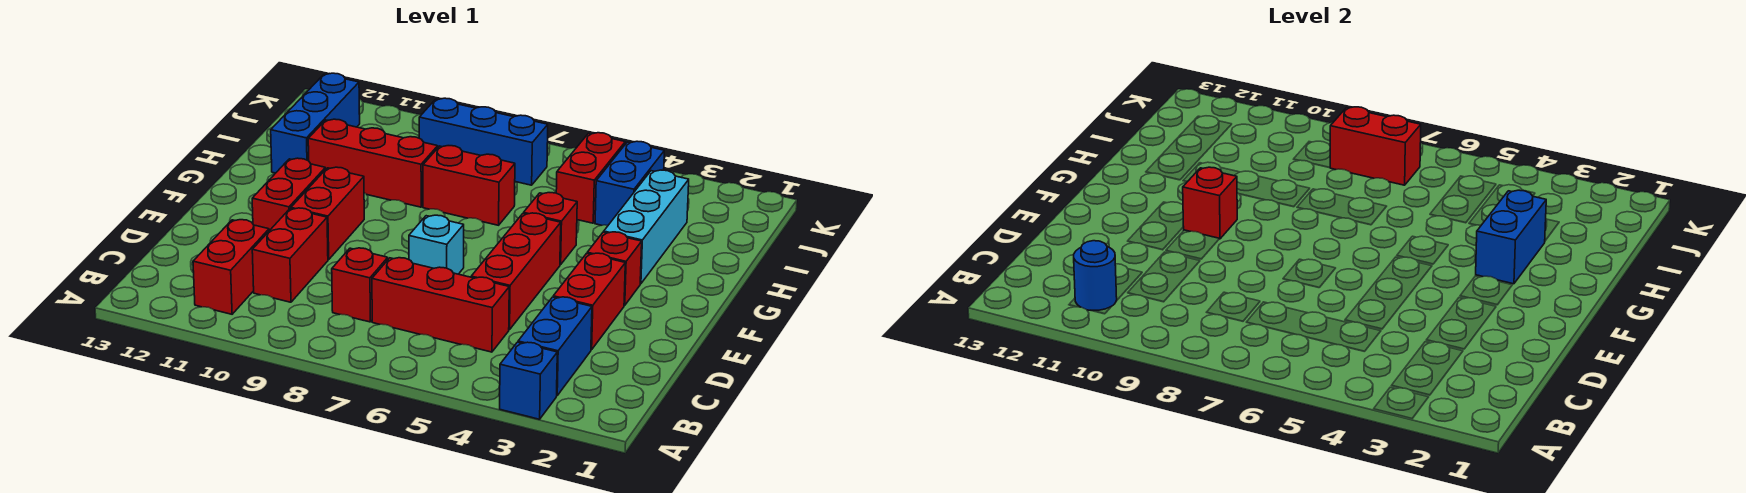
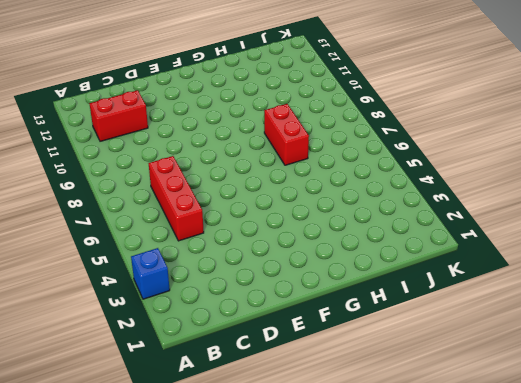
none -> blue brick B3:C3 level 1
none -> red brick C8 level 1
none -> red brick C10:D10 level 1

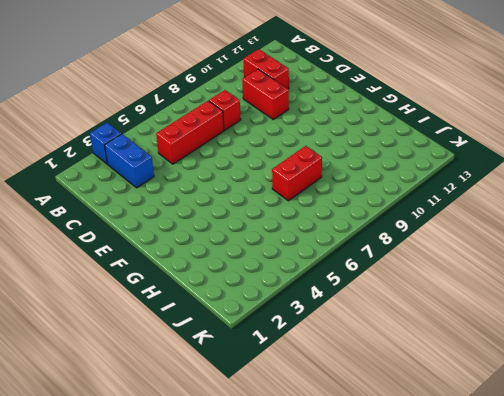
none -> red brick D3:E3 level 1
none -> red brick D5:F5 level 1
none -> cyan brick E7 level 1

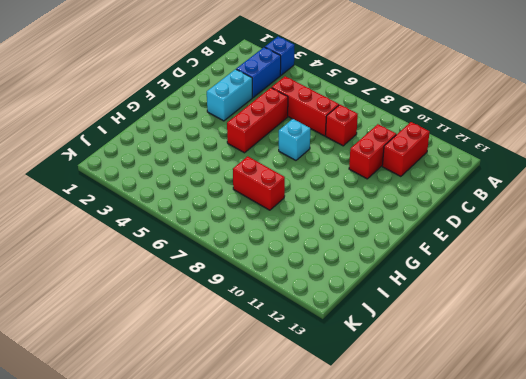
cyan brick D3:E3 level 1 -> red brick D3:E3 level 1
none -> red brick E10:F10 level 1
none -> red brick E11:F11 level 1
none -> red brick F3 level 1

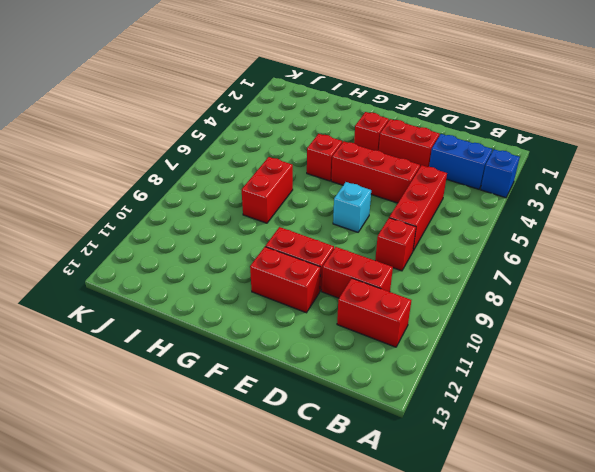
none -> cyan brick G3:I3 level 1
none -> red brick H9:H11 level 1
none -> blue brick H12:J12 level 1

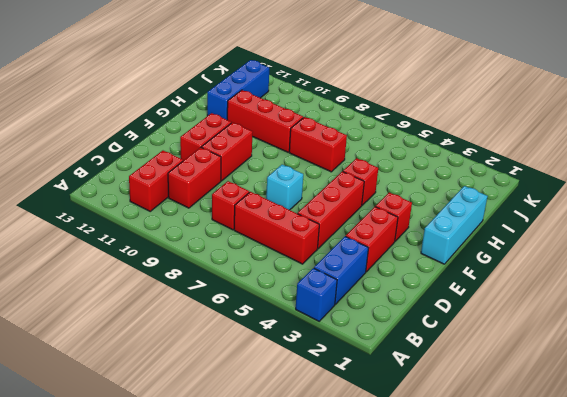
cyan brick F1:H1 level 1 -> cyan brick G3:I3 level 1
none -> blue brick I4:J4 level 1
none -> red brick I5:J5 level 1
none -> blue brick J7:J9 level 1

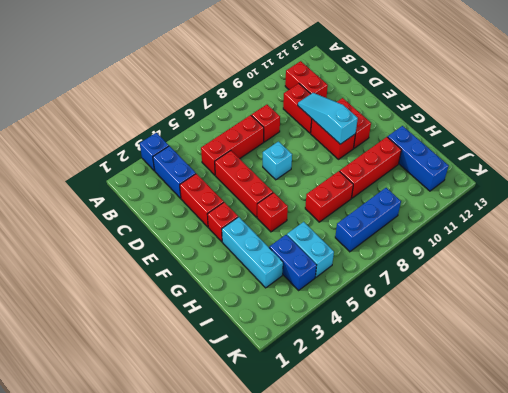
cyan slope D10:F10 level 2 top F -> red brick F10 level 2
cyan brick I5:J5 level 1 -> red brick I5:J5 level 1
none -> blue round brick B11 level 2
none -> blue brick G3:H3 level 2
none -> red brick J7:J8 level 2

